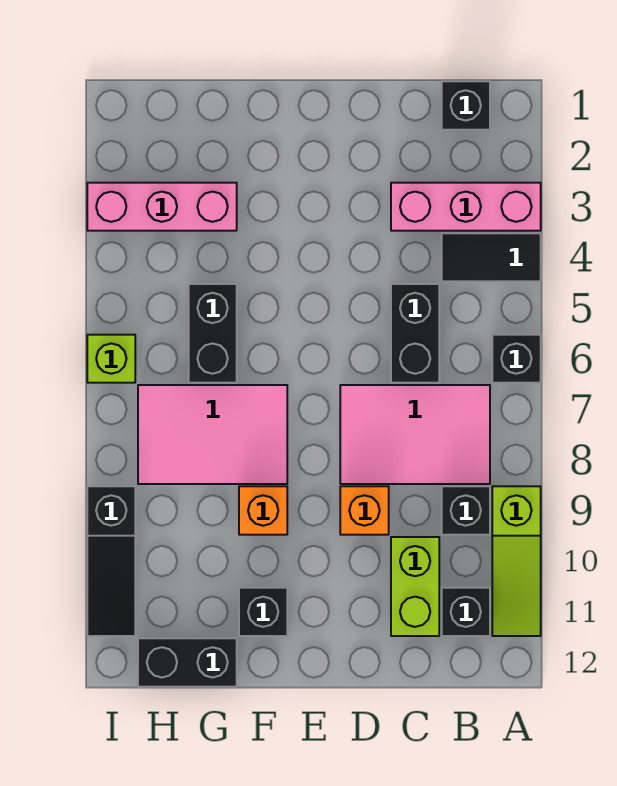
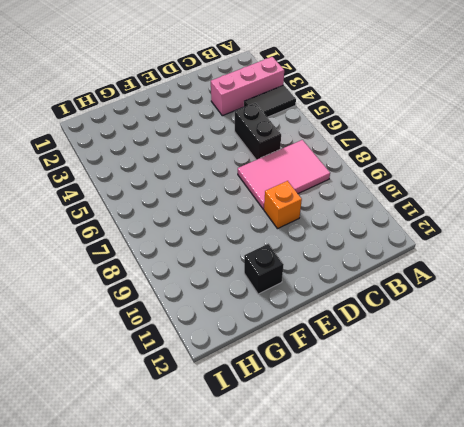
none -> black brick A6 level 1
none -> lime slope A9:A11 level 1 top 9
none -> black brick B1 level 1

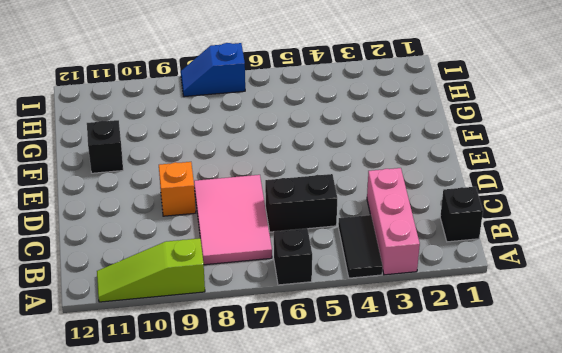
blue slope I7:I8 level 1 top 7 -> none
none -> black brick B9 level 1
none -> black brick B11 level 1
none -> lime brick C10:C11 level 1

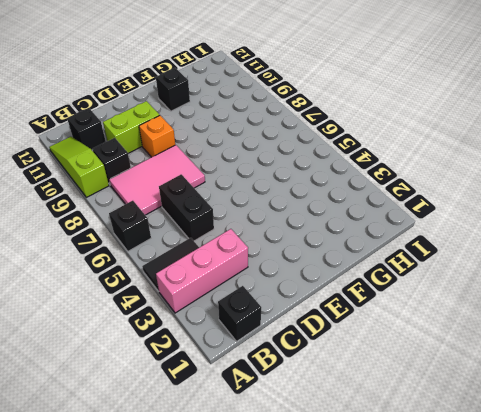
lime brick C10:D10 level 1 -> lime brick C10:C11 level 1
none -> pink tile F7:H8 level 1
none -> orange brick F9 level 1
none -> pink brick G3:I3 level 1

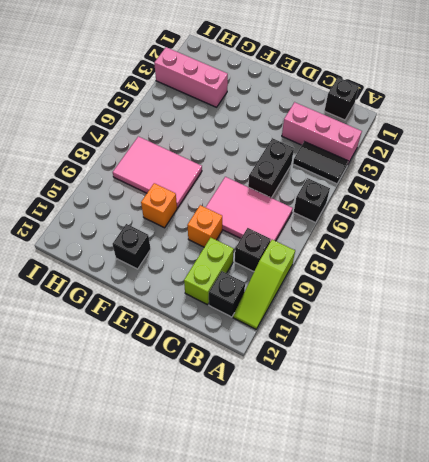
none -> black brick G5:G6 level 1
none -> black brick G12:H12 level 1
none -> lime brick I6 level 1

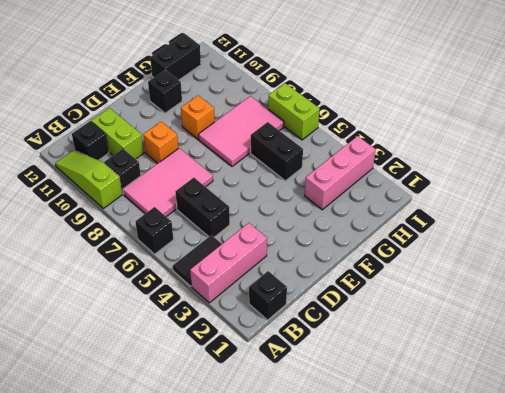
lime brick I6:I7 level 1 -> lime brick I6 level 1
none -> black slope I9:I11 level 1 top 9

